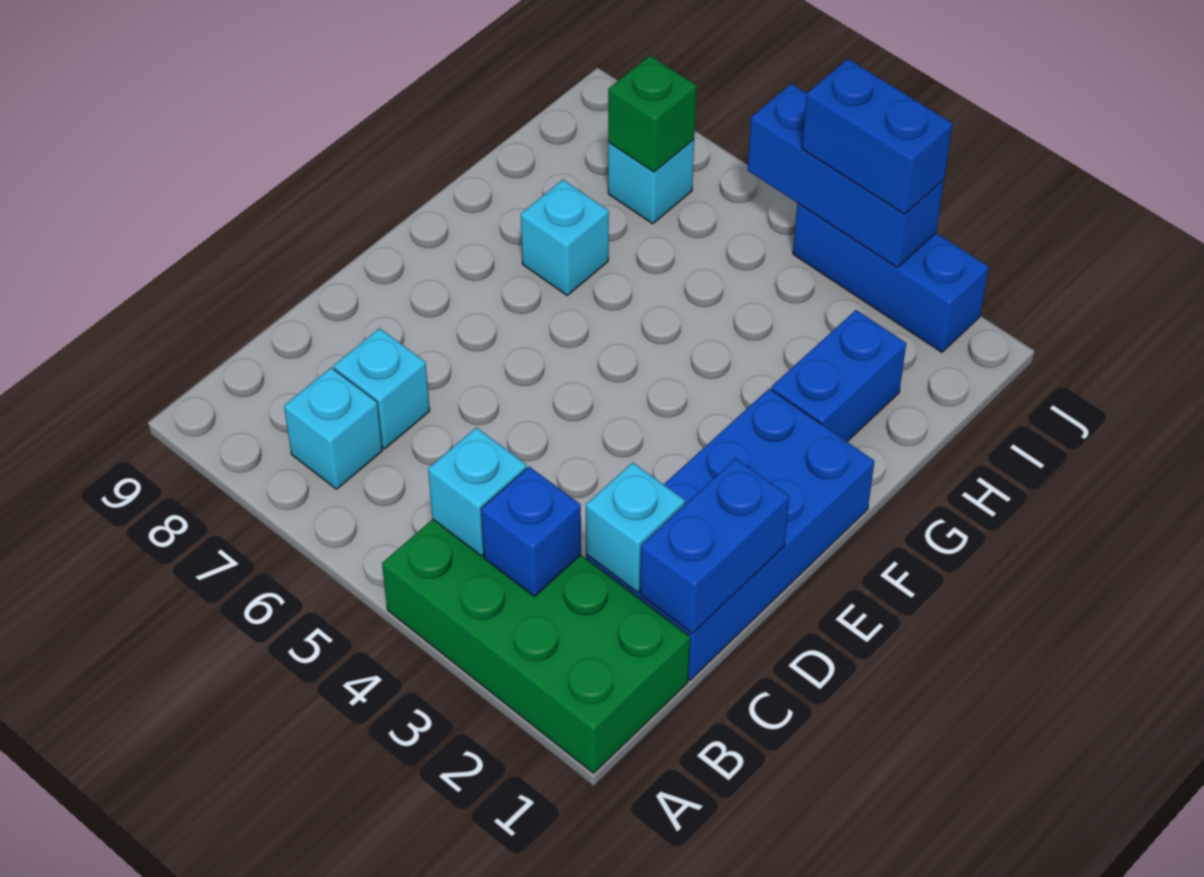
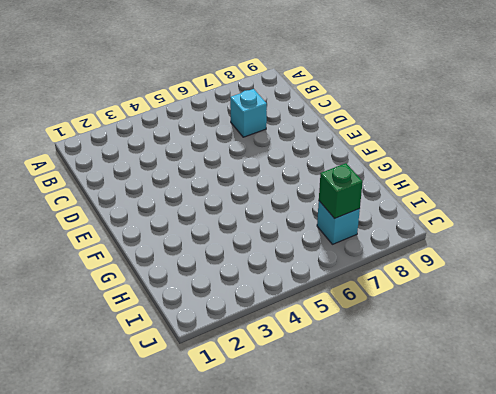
none -> green brick A1:B4 level 1
none -> cyan brick B7 level 1
none -> blue brick C1:F2 level 1

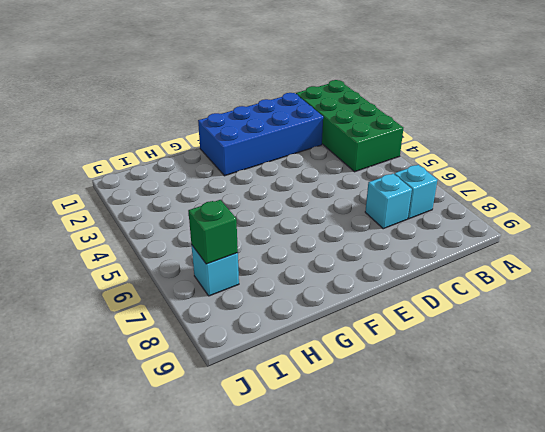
none -> blue brick G2:H2 level 1
none -> cyan brick G7 level 1
none -> blue brick J2:J4 level 1

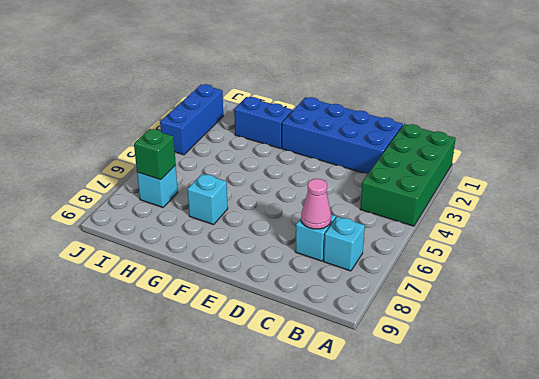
pink cone C7 level 2 -> none
none -> blue brick B3 level 2
none -> cyan brick B4 level 2
none -> blue brick C1:D1 level 2

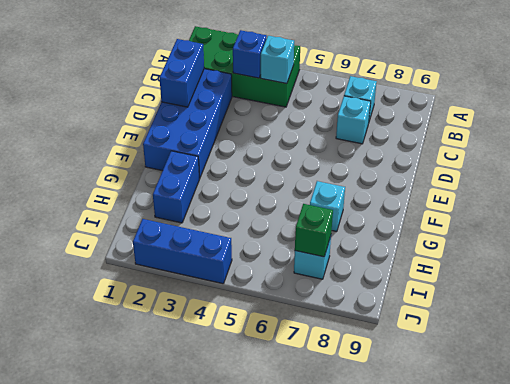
none -> cyan brick C2 level 2
none -> blue brick J3:J5 level 2
none -> blue brick J3:J4 level 3

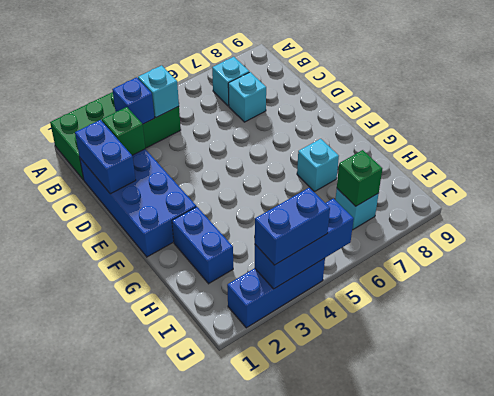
green brick C2 level 2 -> cyan brick C2 level 2

